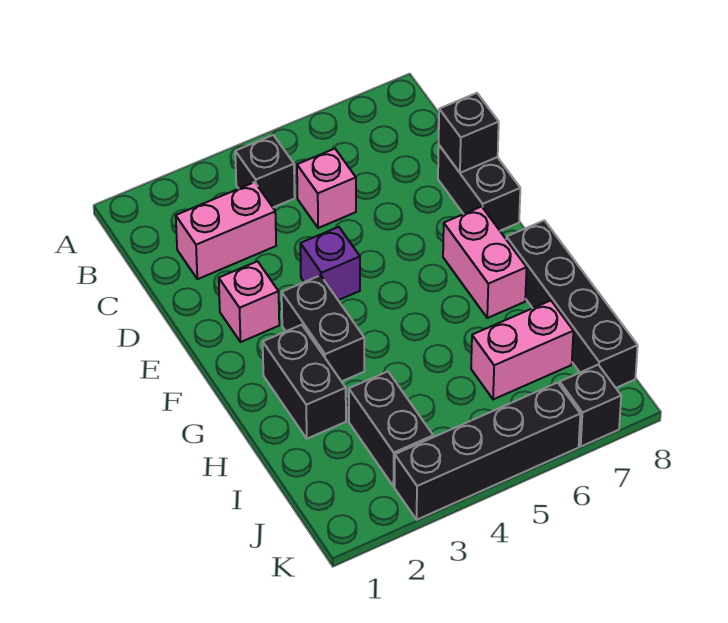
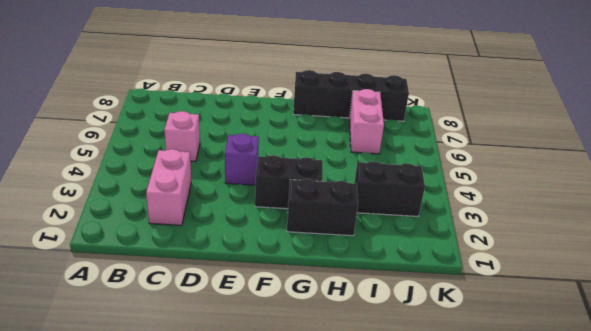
none -> black brick B4 level 1
none -> black brick D8:E8 level 1
none -> pink brick E2 level 1

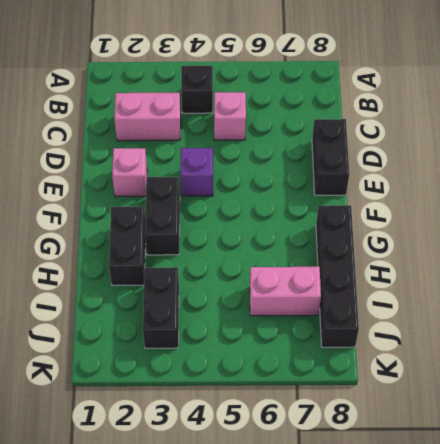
none -> pink brick F7:G7 level 1
none -> black brick K3:K6 level 1
none -> black brick K7 level 1

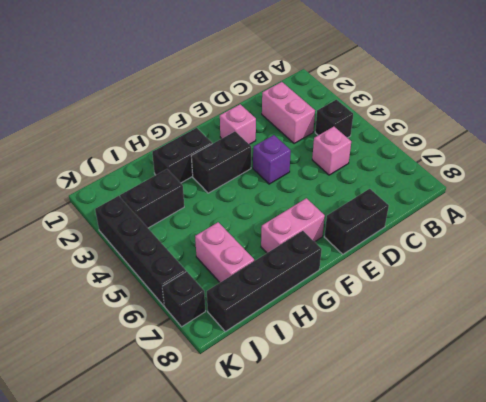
none -> black brick D8 level 2

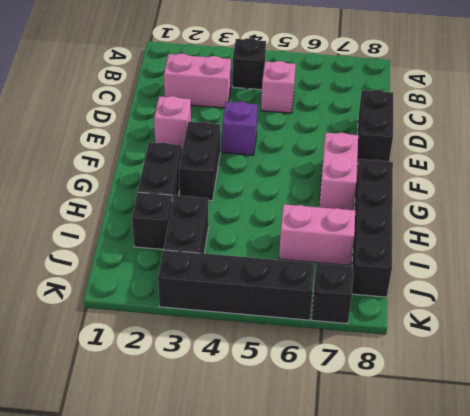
black brick I2 level 1 -> black brick D8 level 2

